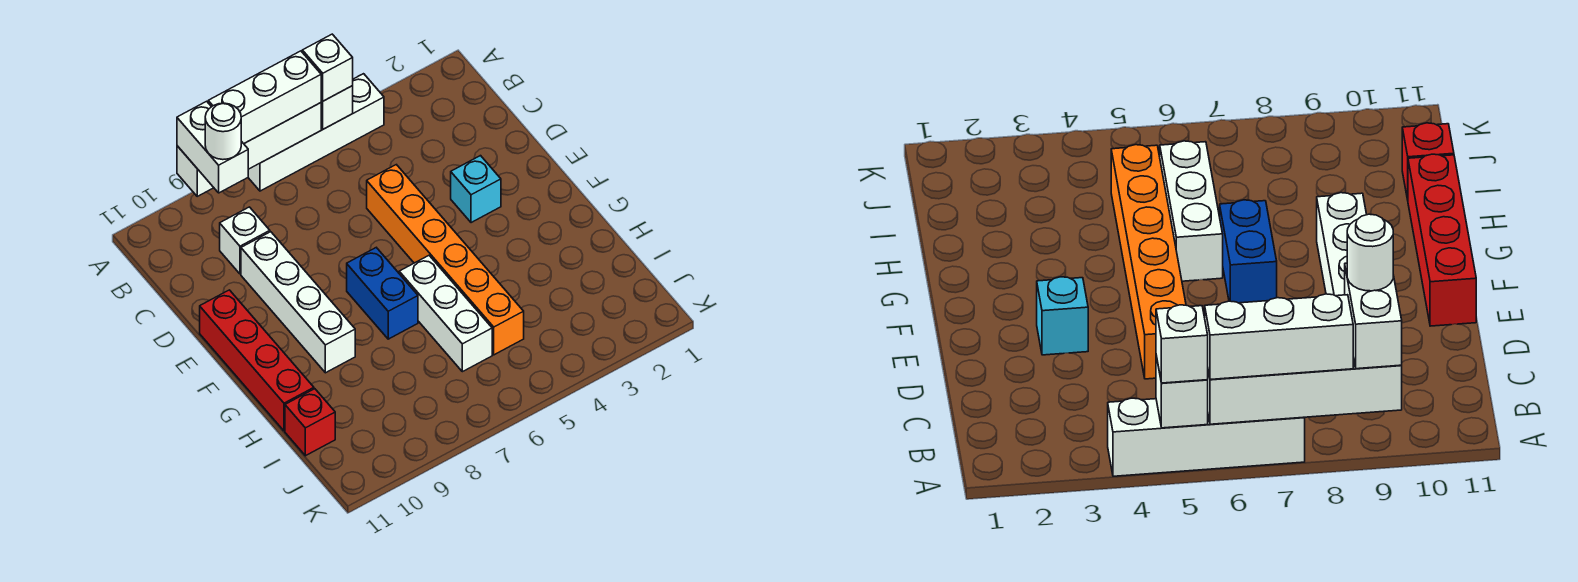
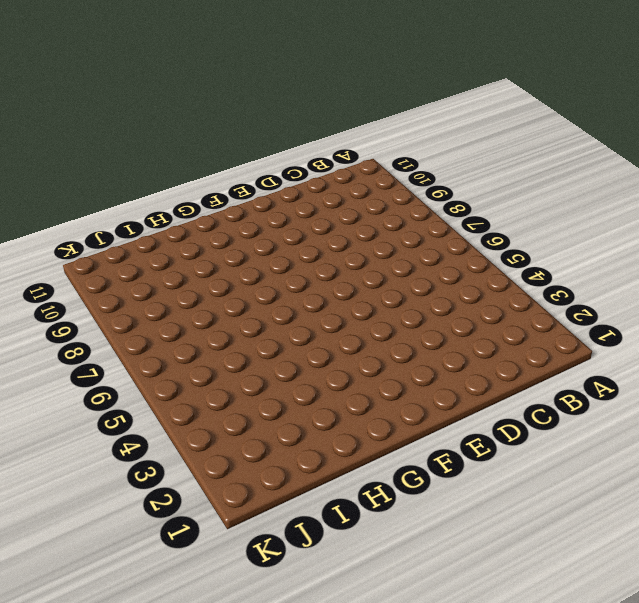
none -> white brick A4:A7 level 1
none -> white brick C9 level 1
none -> orange brick D5:I5 level 1

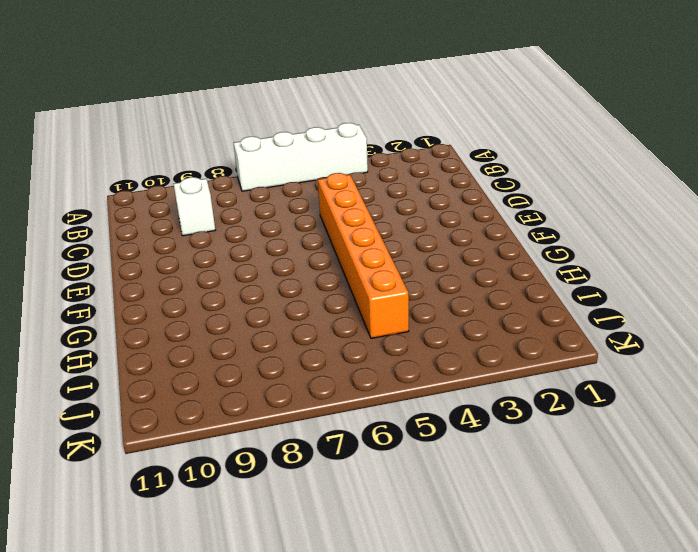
none -> white brick D9:G9 level 1
none -> cyan brick E3 level 1
none -> red brick E11:H11 level 1

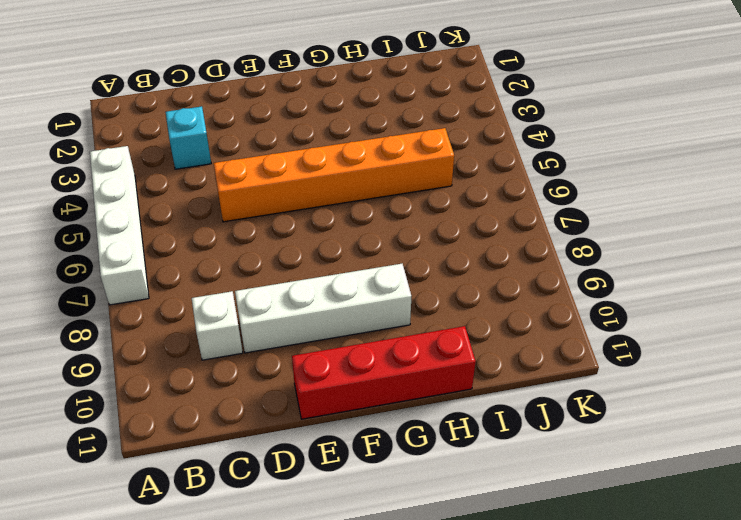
cyan brick C3 level 1 -> cyan brick E3 level 1
none -> blue brick F7:G7 level 1
none -> white brick G6:I6 level 1
none -> red brick I11 level 1

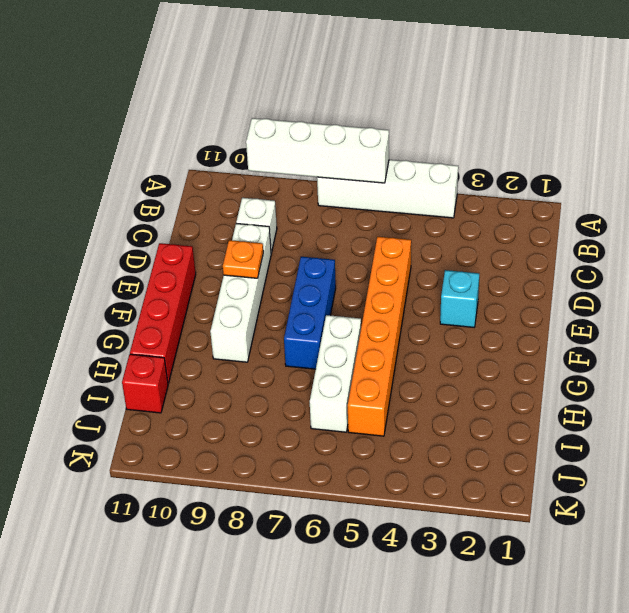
blue brick E7:G7 level 1 -> blue brick F7:G7 level 1
orange plate E9 level 2 -> none
none -> white brick A5 level 2
none -> white brick A5 level 3
none -> white brick A6:A8 level 3

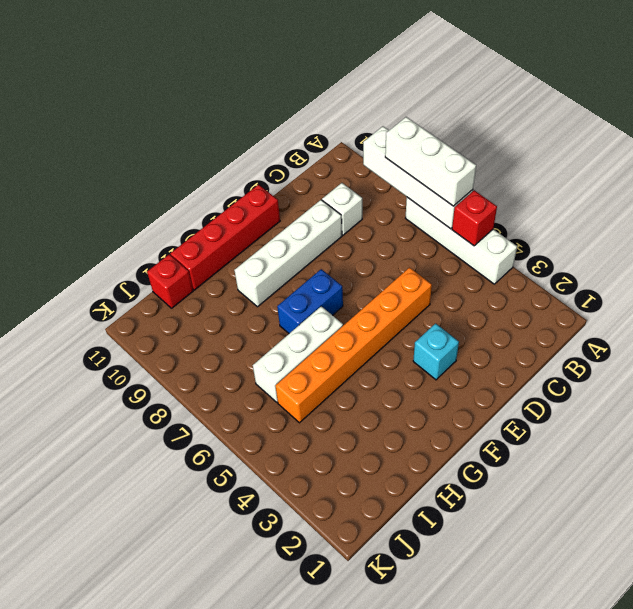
red brick A5 level 2 -> white brick A5 level 2
none -> white brick A5 level 3
none -> white brick A9:B9 level 3
none -> white round brick B9 level 4

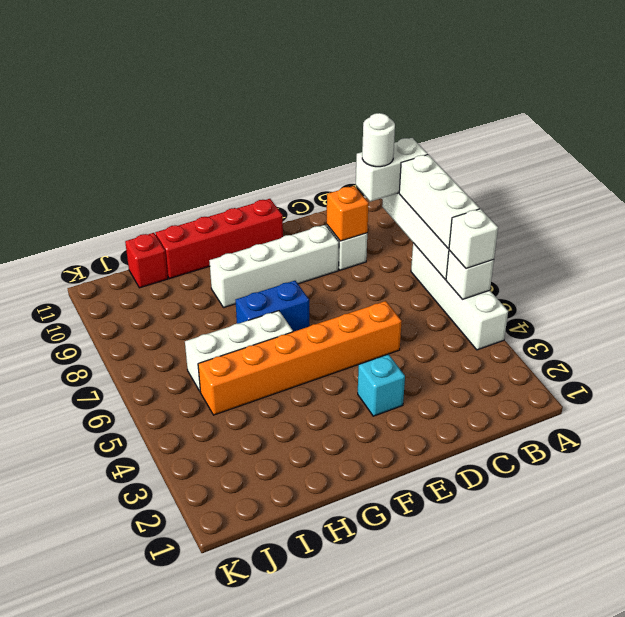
orange brick C9 level 2 -> none

